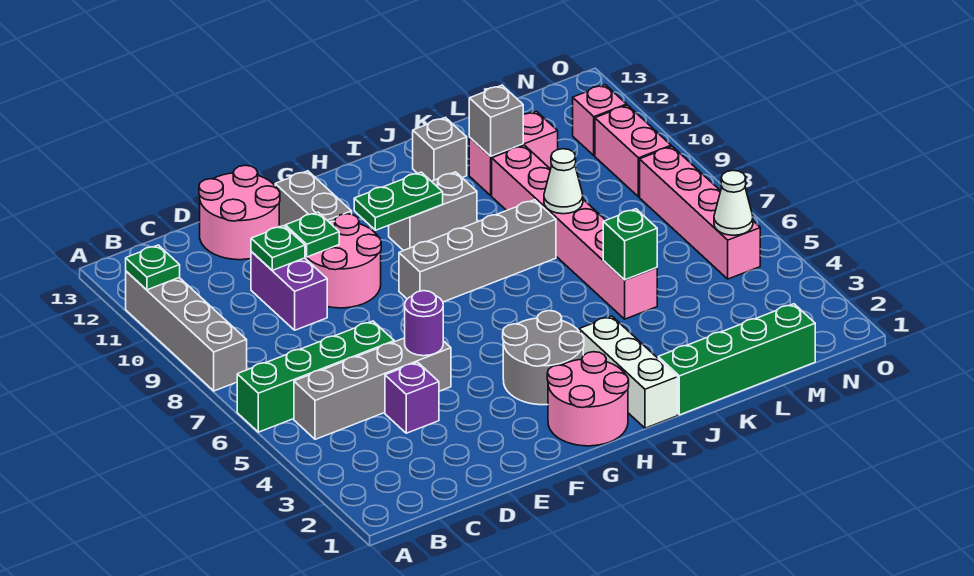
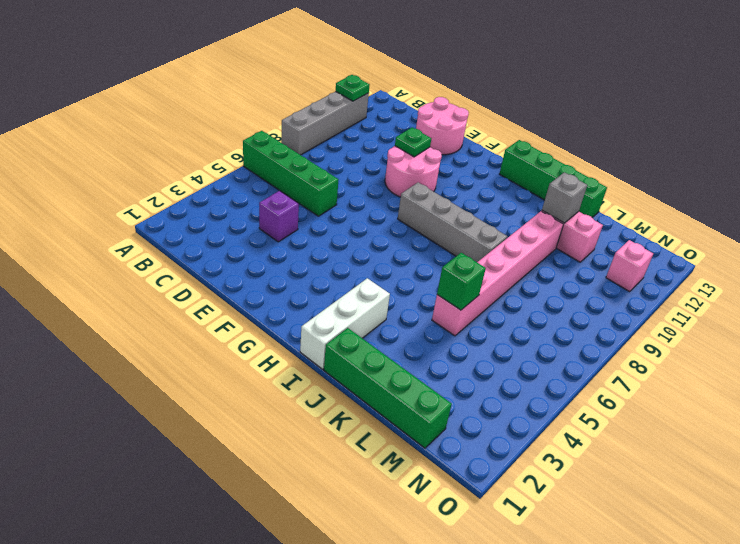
green brick H13:K13 level 1 -> none
none -> grey brick B5:E5 level 1
none -> purple brick D9:D10 level 1
none -> grey brick F11:F12 level 1

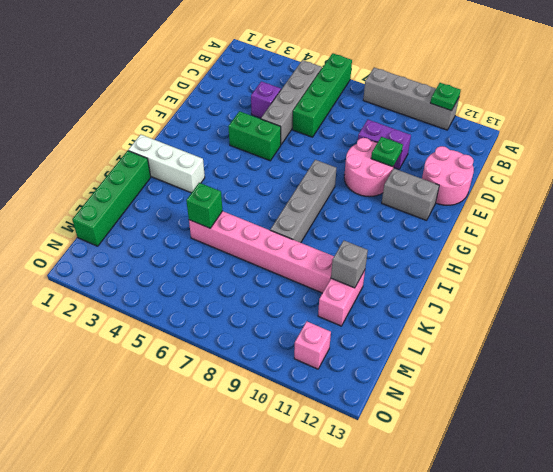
green brick F4:F5 level 1 -> none
none -> pink round brick G1:H2 level 1
none -> grey round brick G3:H4 level 1
none -> grey brick H10:I10 level 1

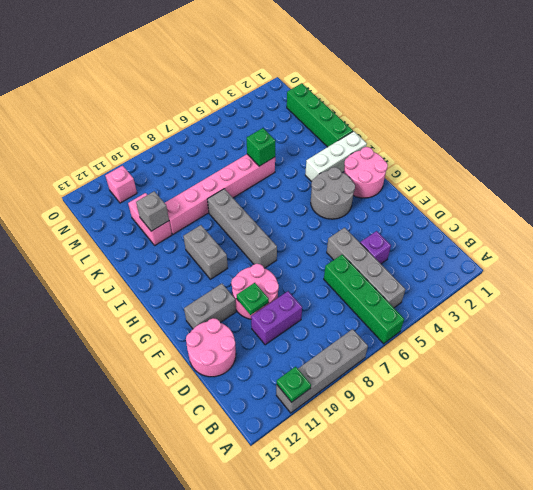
none -> grey brick J12 level 1
none -> pink brick N5:N8 level 1
none -> pink brick N9:N10 level 1

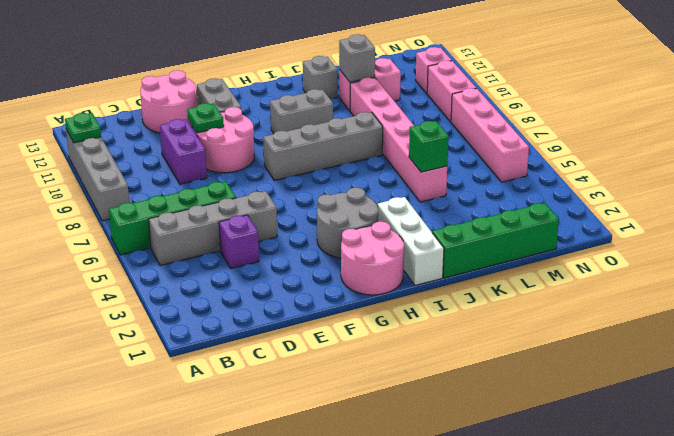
none -> green plate D10 level 2
none -> purple round brick E5 level 2
none -> green plate G10:H10 level 2

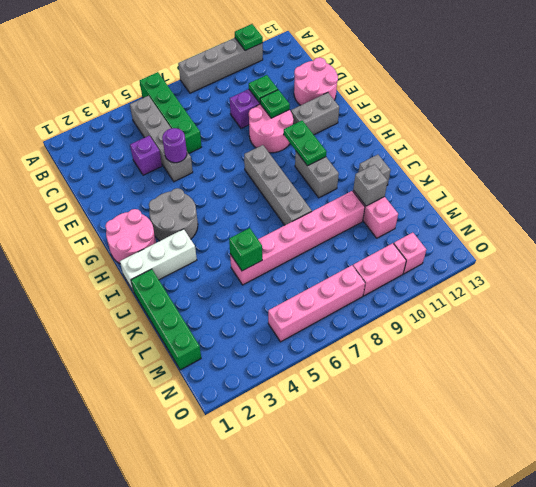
none -> white cone K8 level 2
none -> white cone N5 level 2

